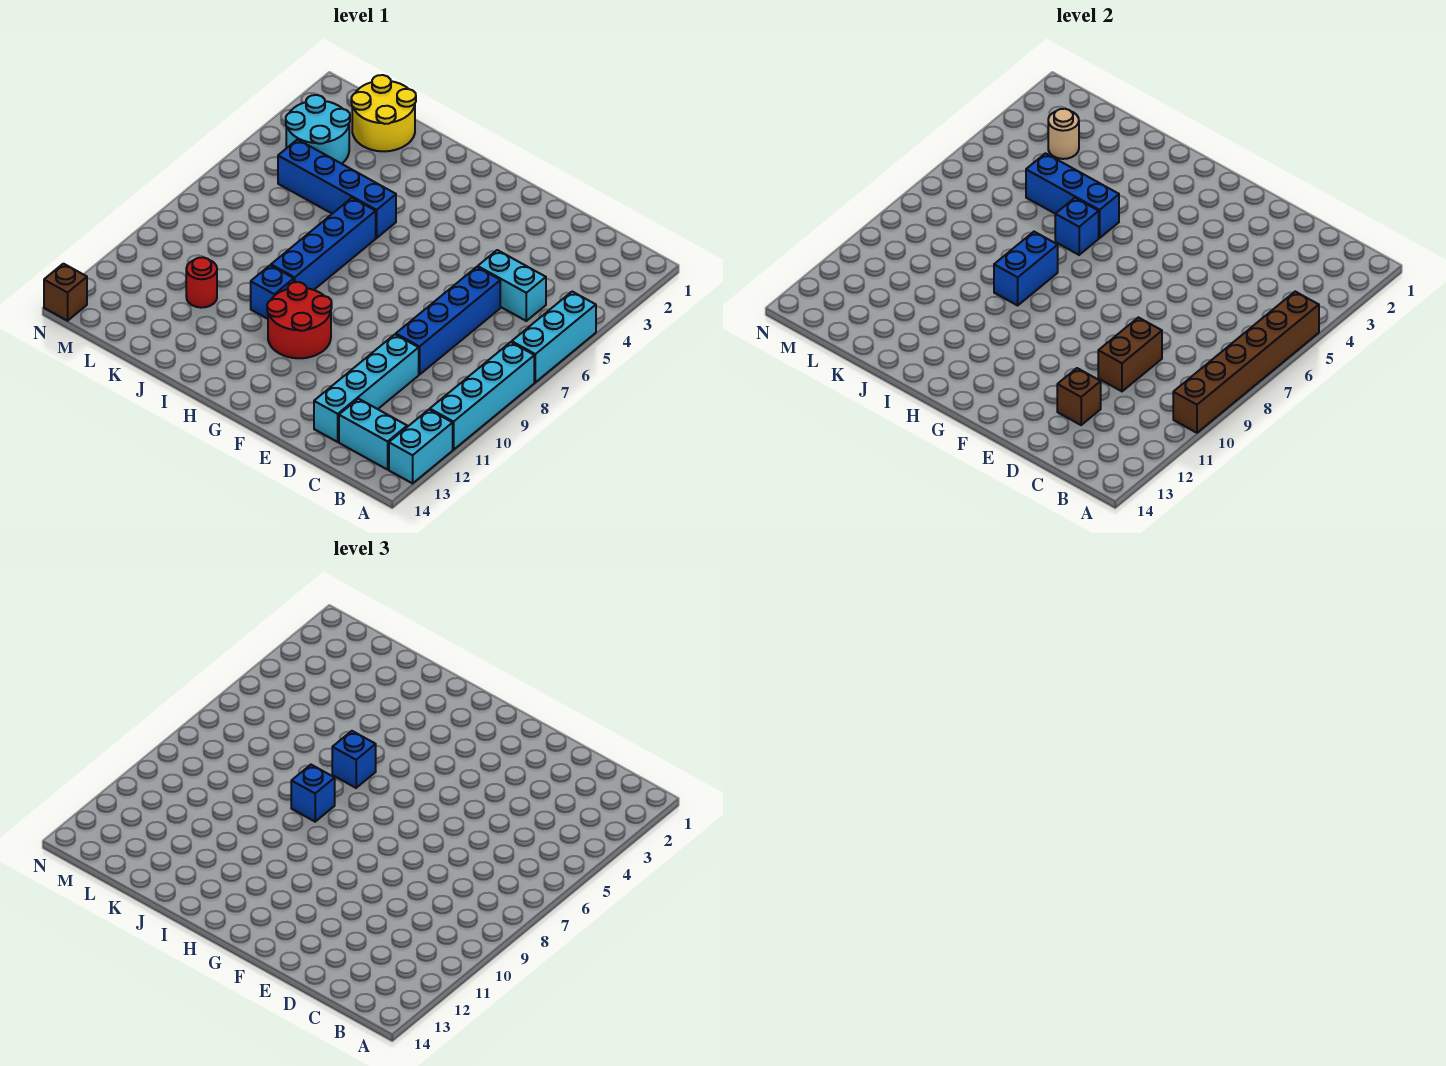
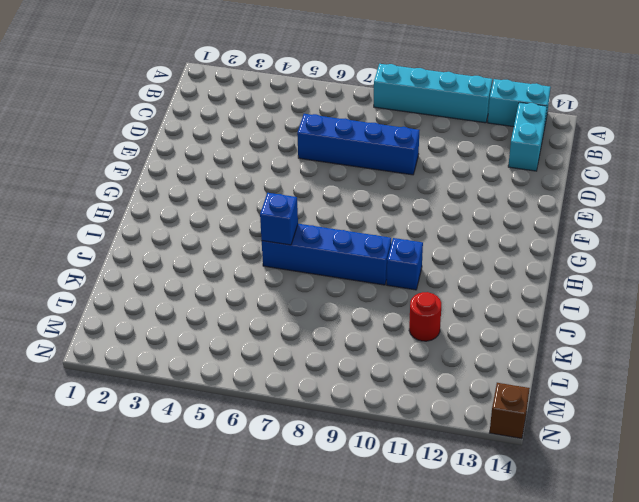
none -> cyan brick A5:A7 level 1
none -> cyan brick C5:D5 level 1
none -> cyan brick D10:D13 level 1

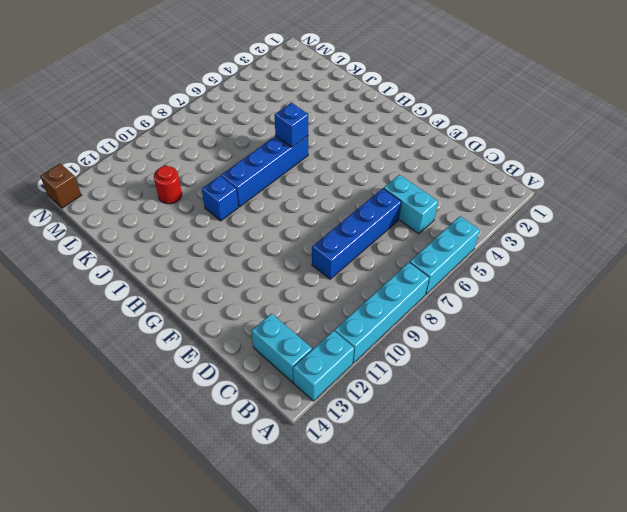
none -> cyan brick D10:D13 level 1
none -> red round brick G10:H11 level 1
none -> blue brick I5:L5 level 1

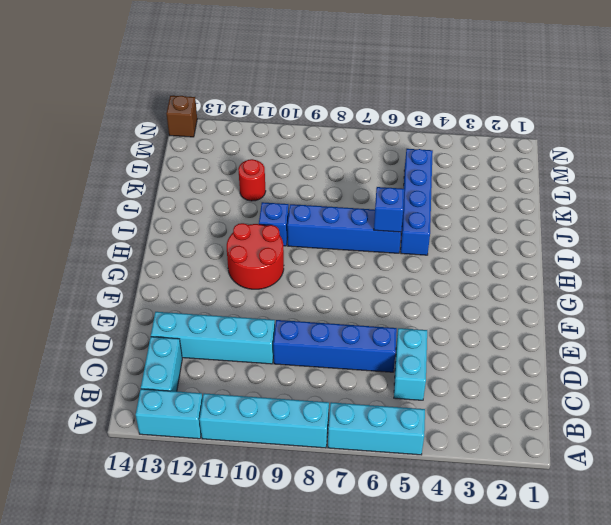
none -> yellow round brick K1:L2 level 1
none -> cyan round brick L3:M4 level 1
none -> brown brick A5:A10 level 2

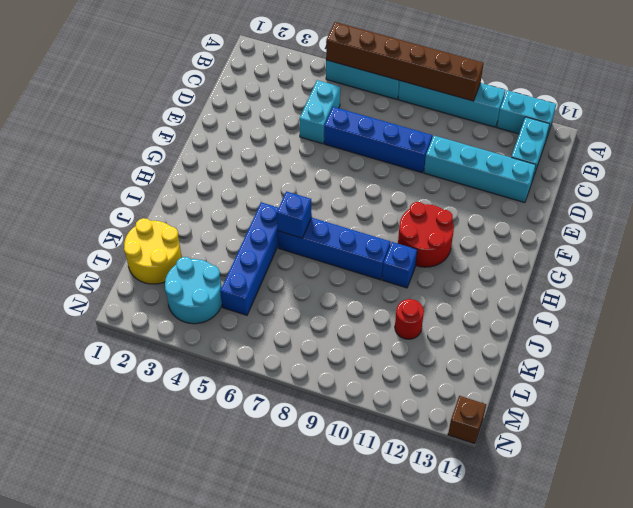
none -> brown brick D9:D10 level 2
none -> brown brick D12 level 2
none -> blue brick I5:K5 level 2

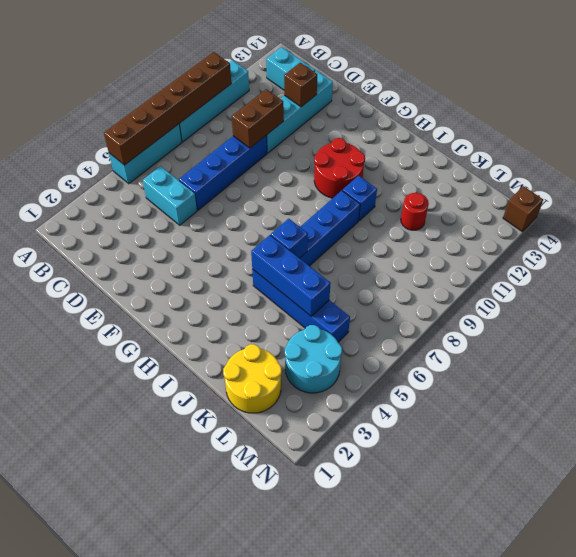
none -> cyan brick A12:A13 level 1
none -> blue brick I8:I9 level 2
none -> tan round brick L3 level 2

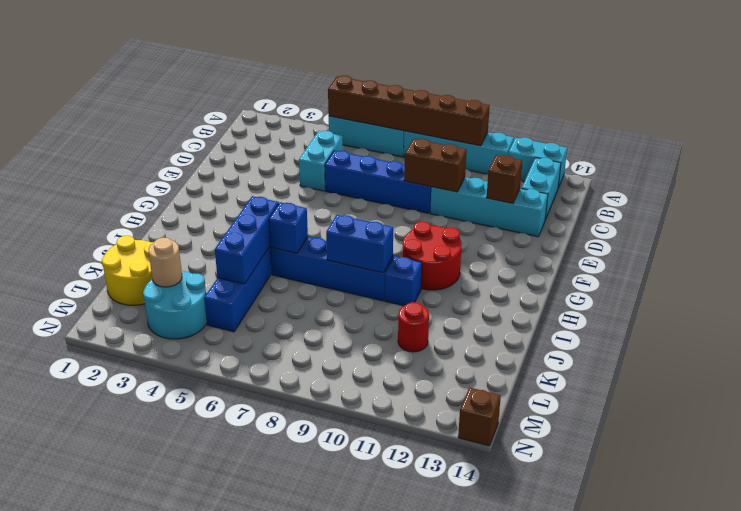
none -> blue brick I6 level 3
none -> blue brick I8 level 3

